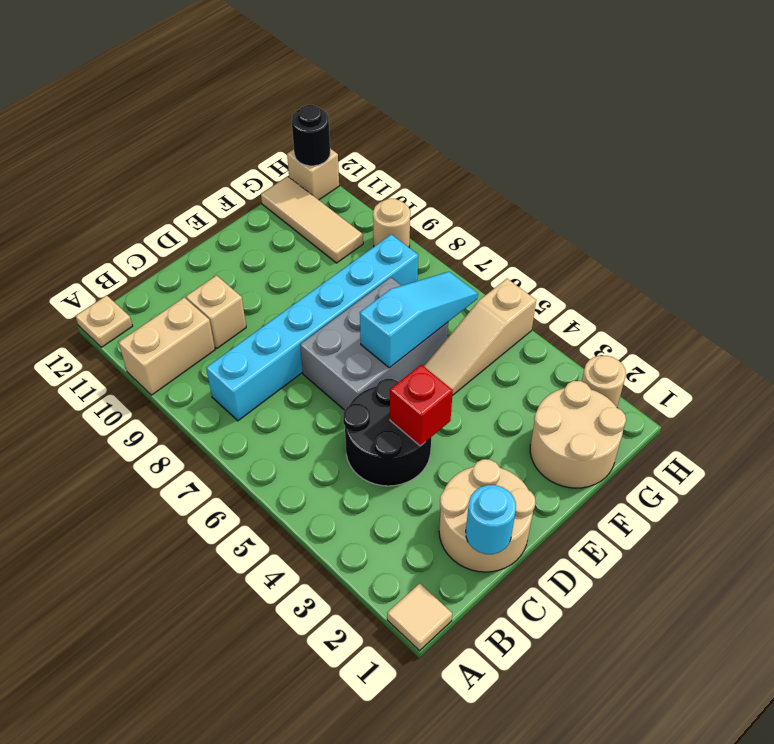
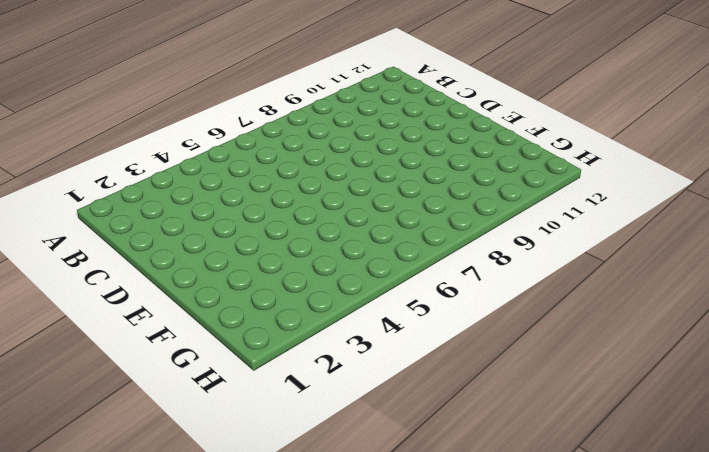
none -> tan tile A1 level 1
none -> tan brick A10:B10 level 1
none -> tan plate A12 level 1

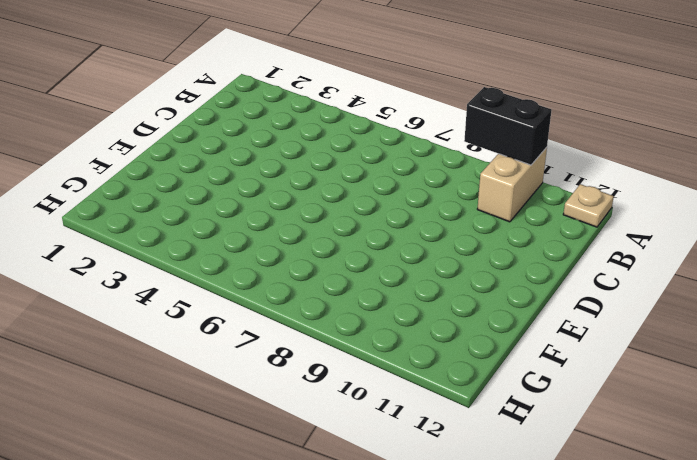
black brick A9:A10 level 2 -> none
none -> tan tile A1 level 1
none -> cyan brick B8:G8 level 1
none -> tan round brick C1:D2 level 1

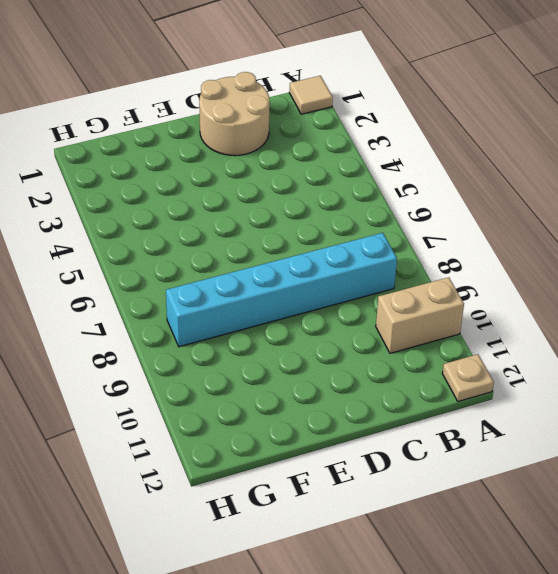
none -> black round brick C4:D5 level 1
none -> tan brick C10 level 1
none -> grey brick D6:F7 level 1

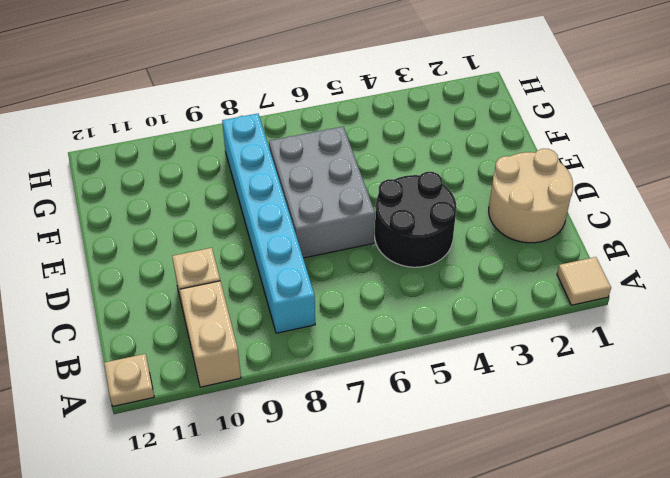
none -> tan round brick F1:G2 level 1
none -> tan slope F5:H5 level 1 top H
none -> tan tile G10:G12 level 1

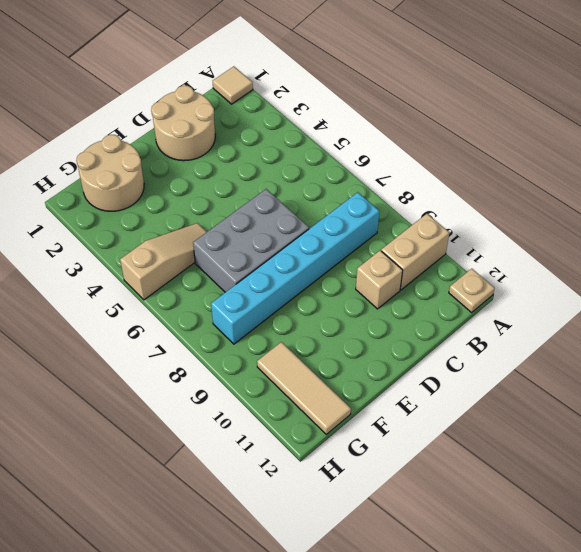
none -> black round brick C4:D5 level 1
none -> tan round brick H2 level 1
none -> tan round brick H9 level 1

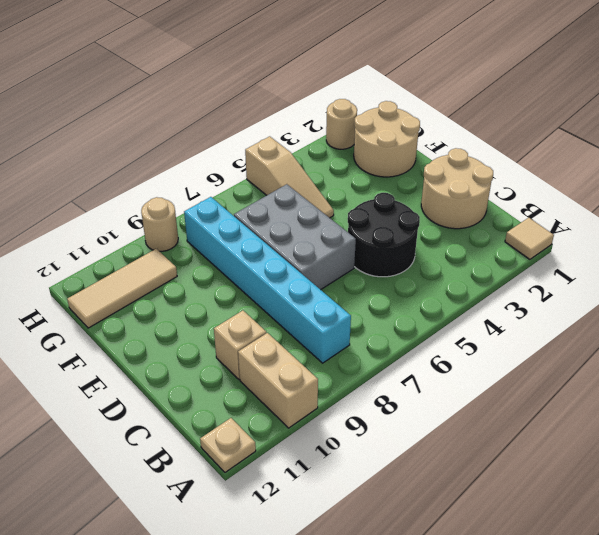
none -> tan brick H12 level 1
none -> cyan round brick C1 level 2
none -> red brick D4 level 2

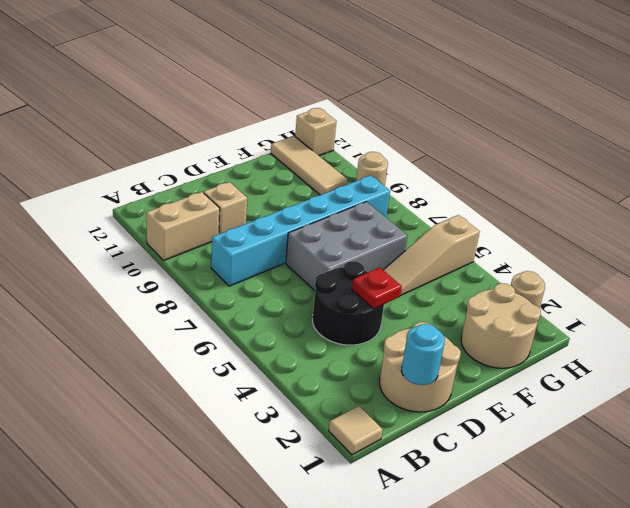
red plate D4 level 2 -> red brick D4 level 2
none -> tan plate A12 level 1
none -> cyan slope E6:G6 level 2 top E
none -> black round brick H12 level 2

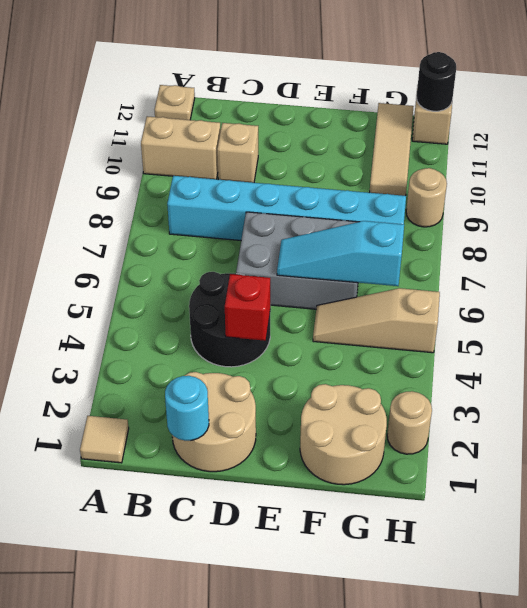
cyan slope E6:G6 level 2 top G -> cyan slope E6:G6 level 2 top E

